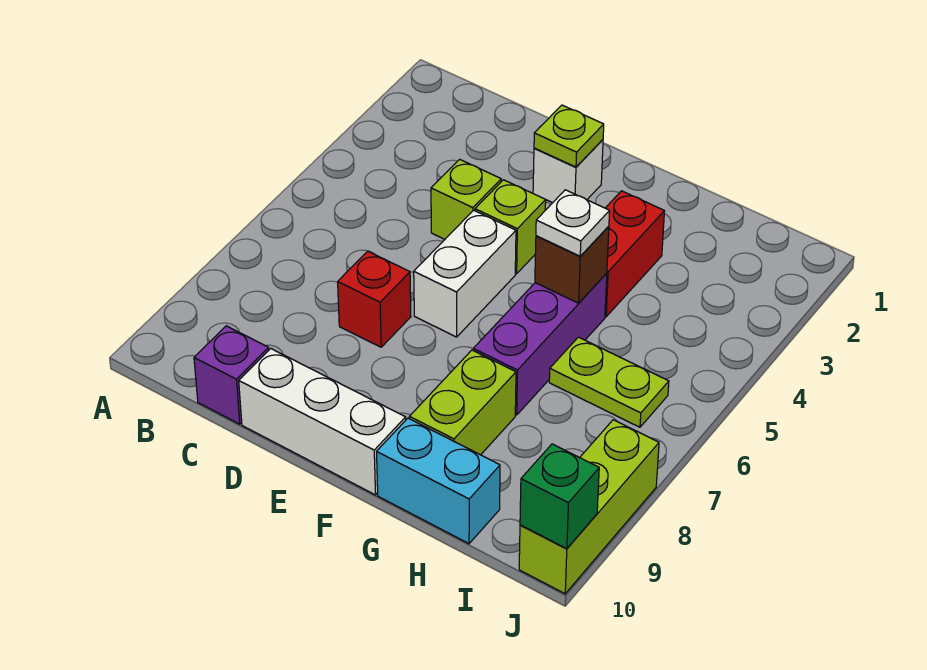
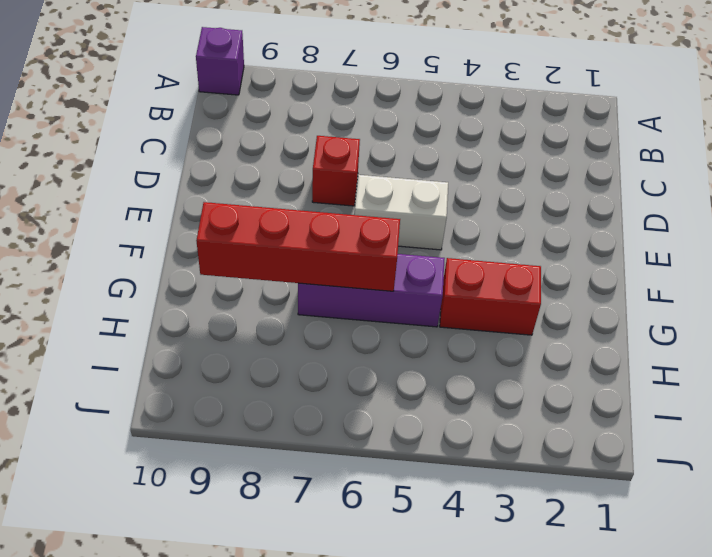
purple brick A10 level 1 -> purple brick C10 level 1
red brick G6:G9 level 2 -> none
none -> lime brick D4 level 1
none -> white brick D10:F10 level 1
none -> white brick E2 level 1

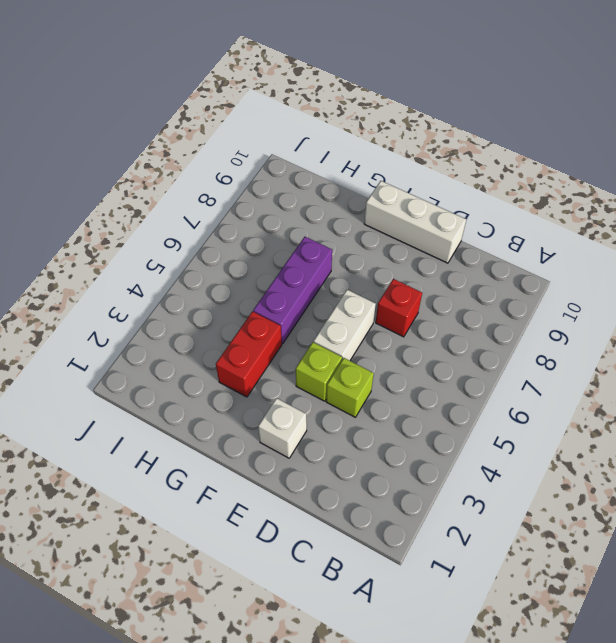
none -> purple brick C10 level 1
none -> lime brick G8:G9 level 1
none -> cyan brick G10:H10 level 1

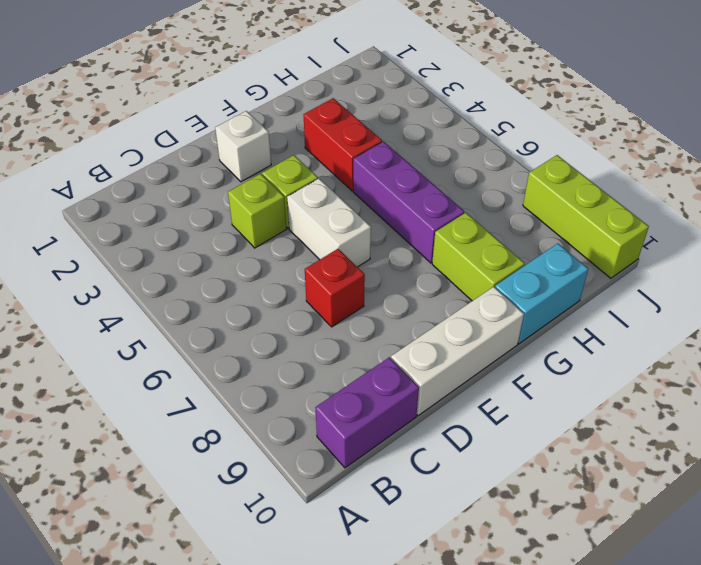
purple brick B10:C10 level 1 -> purple brick C10 level 1
none -> lime plate H6:I6 level 1
none -> lime plate E2 level 2
none -> brown brick G5 level 2

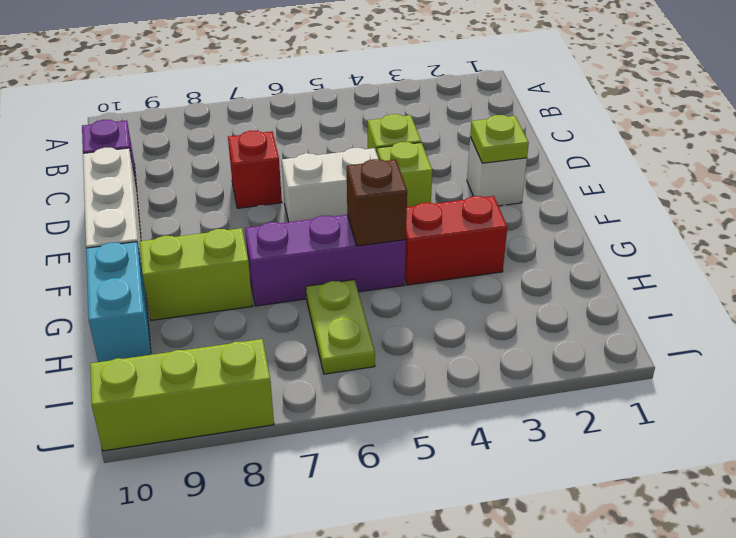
none -> green brick J10 level 2
none -> white plate G5 level 3

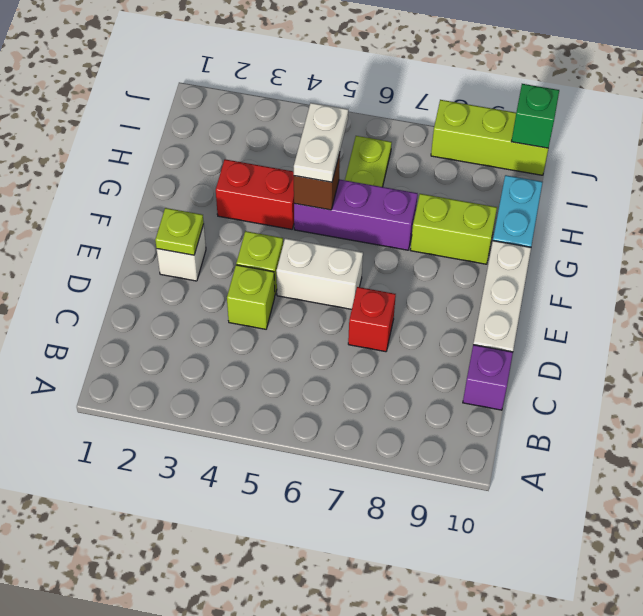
white plate G5:H5 level 3 -> white plate G5 level 3

